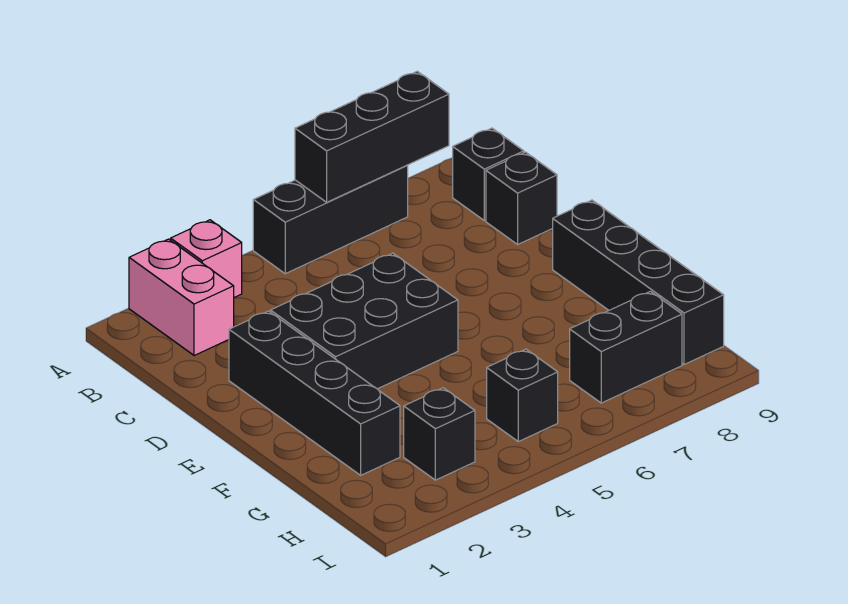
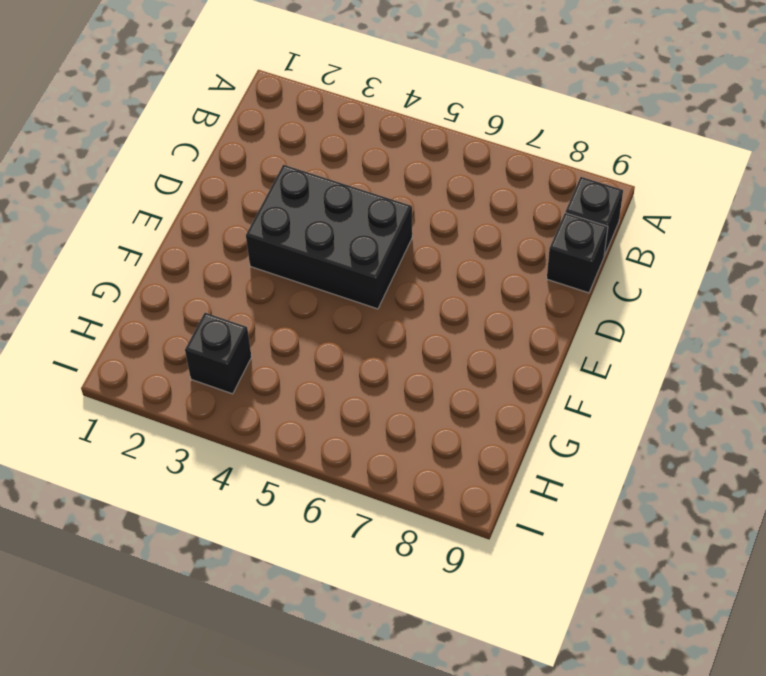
none -> pink brick A2:B2 level 1
none -> pink brick A3 level 1
none -> black brick A5:A7 level 1

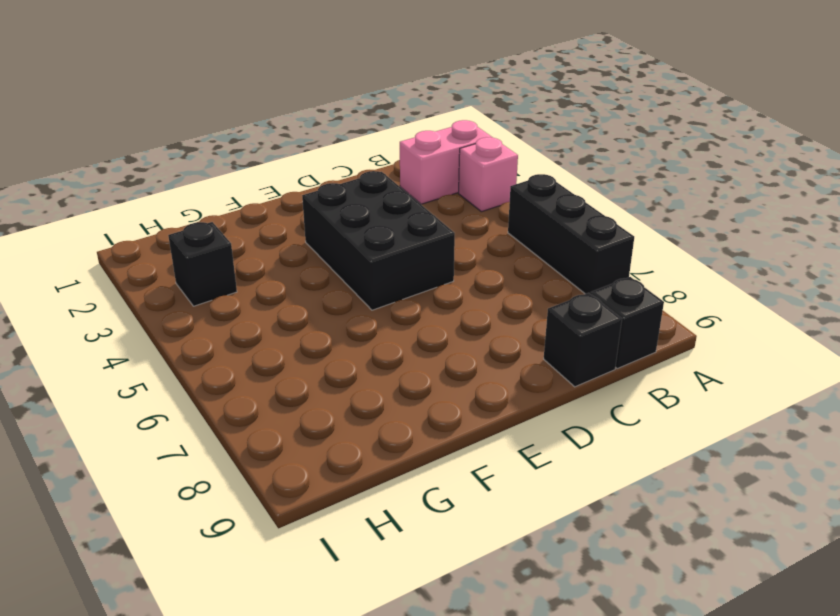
none -> black brick D2:G2 level 1
none -> black brick E9:H9 level 1
none -> black brick H5 level 1

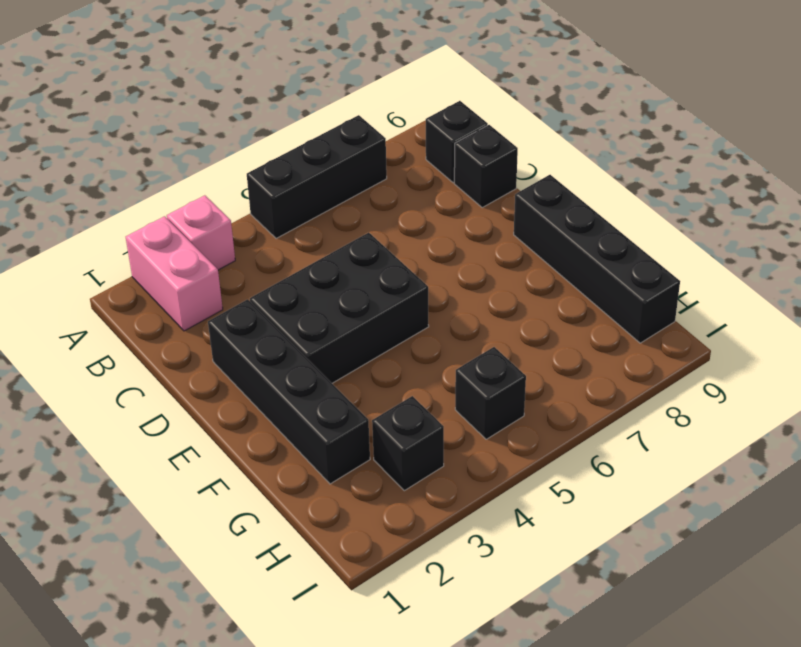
none -> black brick H7:H8 level 1
none -> black brick A6:A8 level 2

